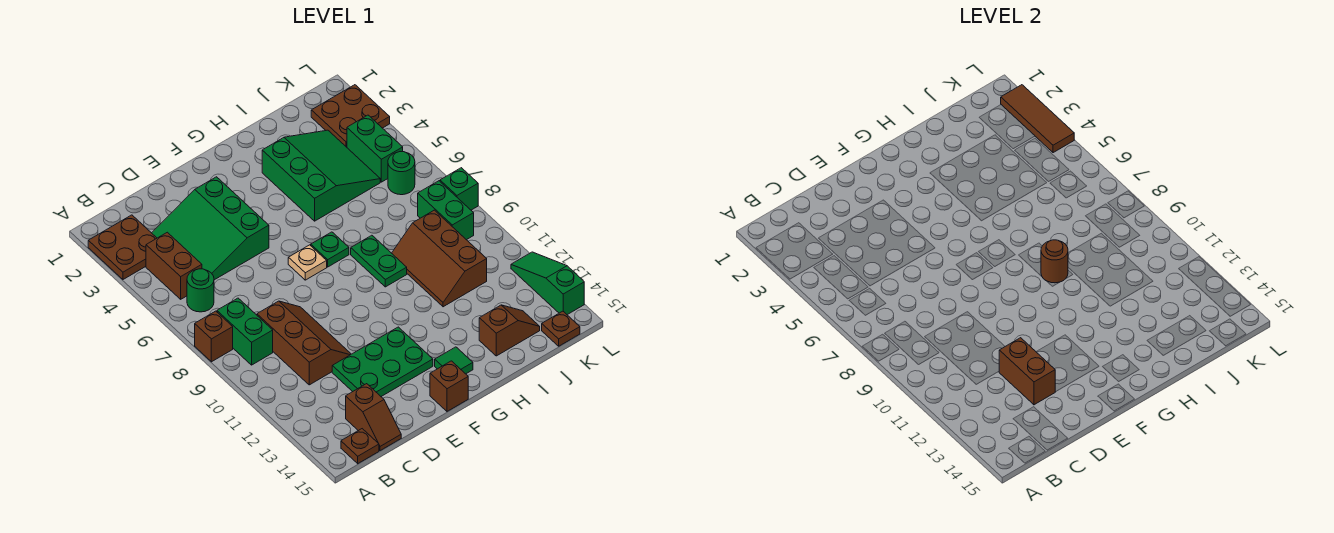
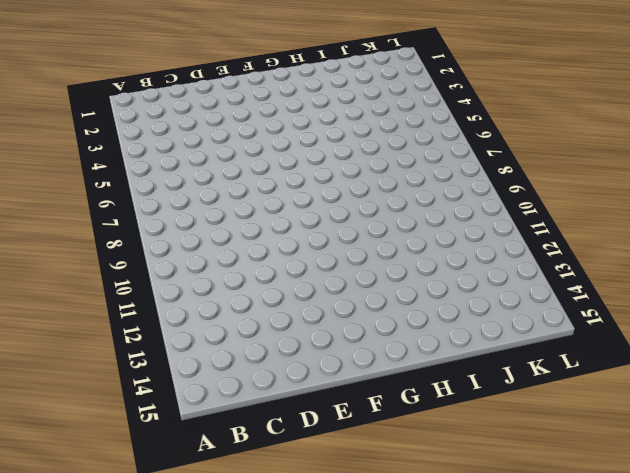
none -> brown plate A2:B3 level 1
none -> brown brick A8 level 1
none -> brown brick B4:B5 level 1

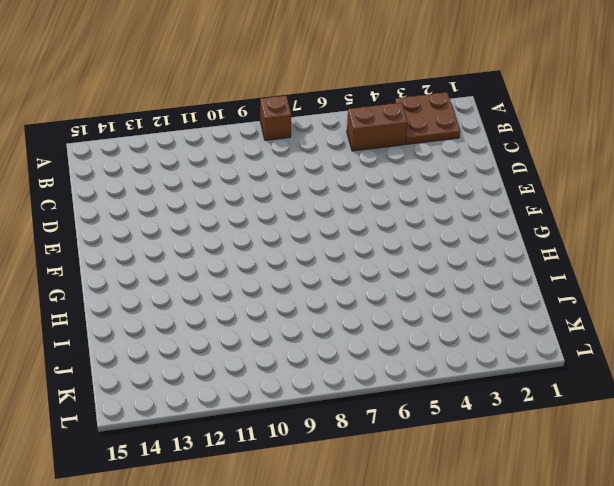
none -> green round brick B6 level 1
none -> green brick B8:B9 level 1
none -> brown plate B15 level 1

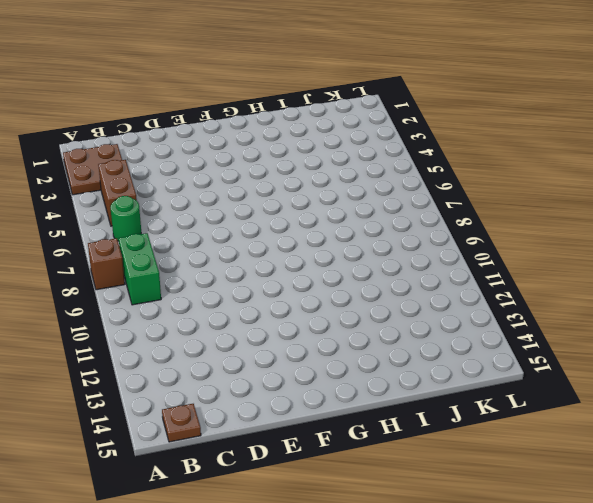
none -> green slope C3:E5 level 1 top E
none -> brown slope C9:D11 level 1 top C
none -> brown slope C14:C15 level 1 top 14

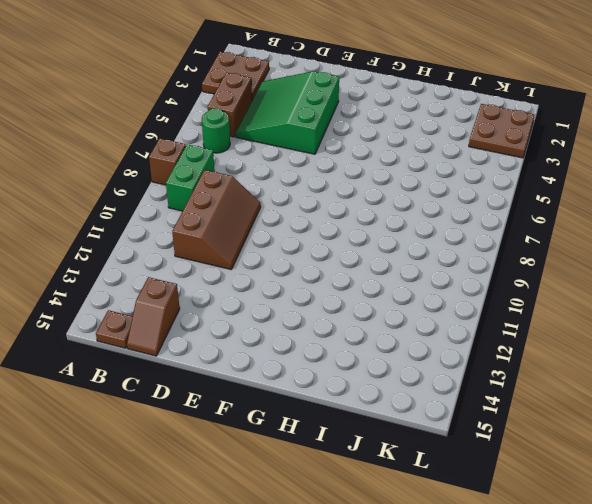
none -> green plate D12:F13 level 1
none -> tan plate F7 level 1
none -> brown brick F15 level 1

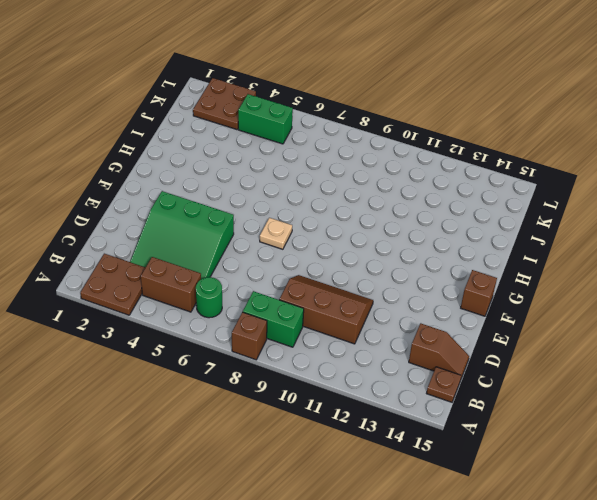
none -> green plate D12:F13 level 1
none -> green plate G7 level 1
none -> green tile G14 level 1

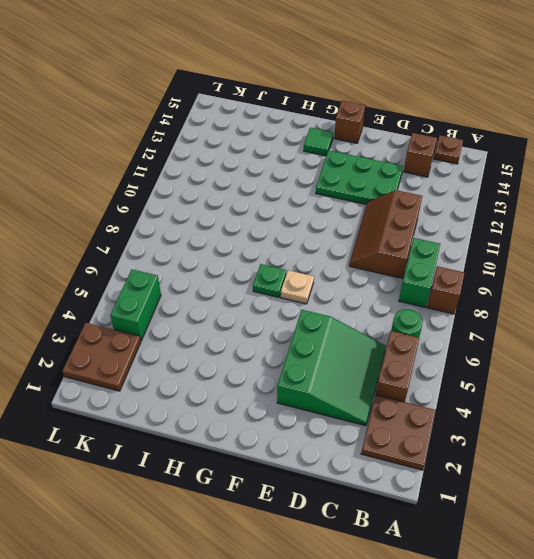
none -> green slope H3:J5 level 1 top H
none -> green plate H8:H9 level 1
none -> brown slope I9:J11 level 1 top J

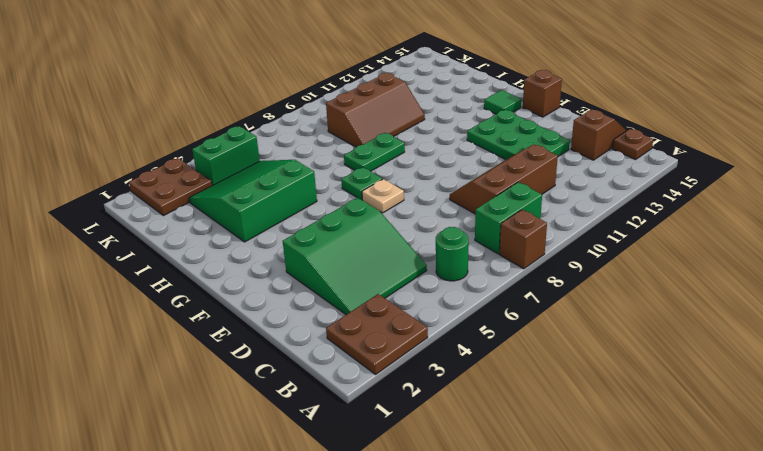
none -> brown brick B4:B5 level 1
none -> brown slope I14:J14 level 1 top I
none -> green round brick K6 level 1

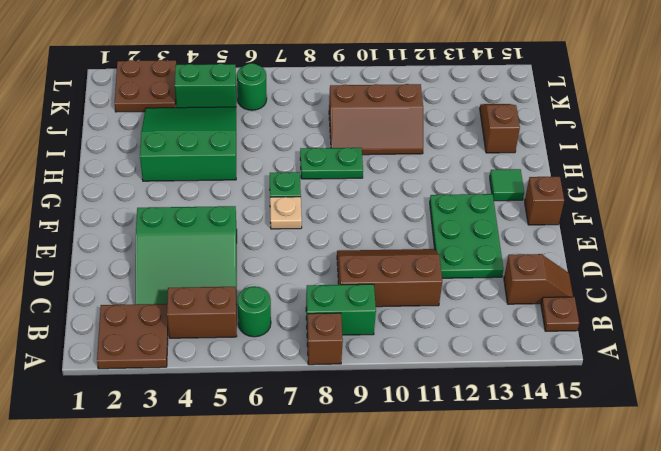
none -> green brick K8:K9 level 1
none -> brown plate K15 level 1
none -> green brick L8 level 1

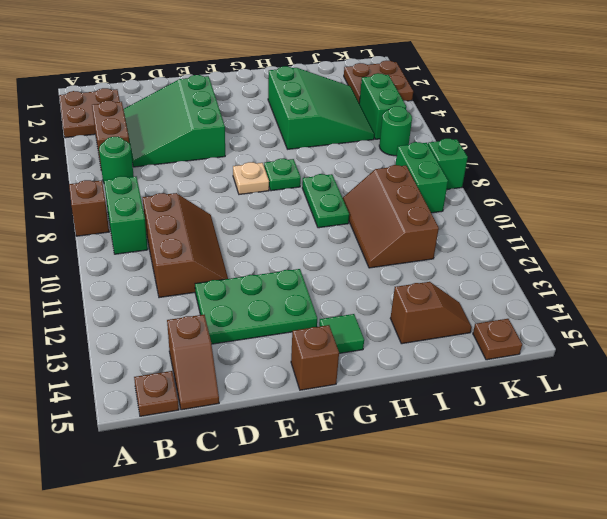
none -> green slope L12:L14 level 1 top 14
none -> brown brick D12:D13 level 2
none -> brown round brick H9 level 2

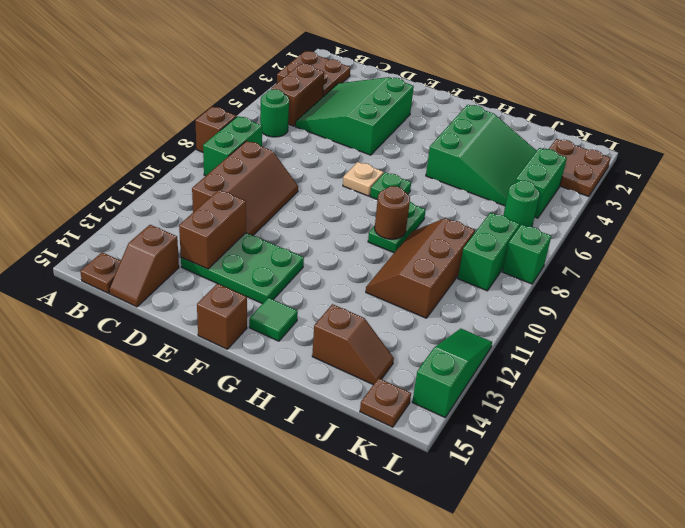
none -> brown tile L2:L4 level 2

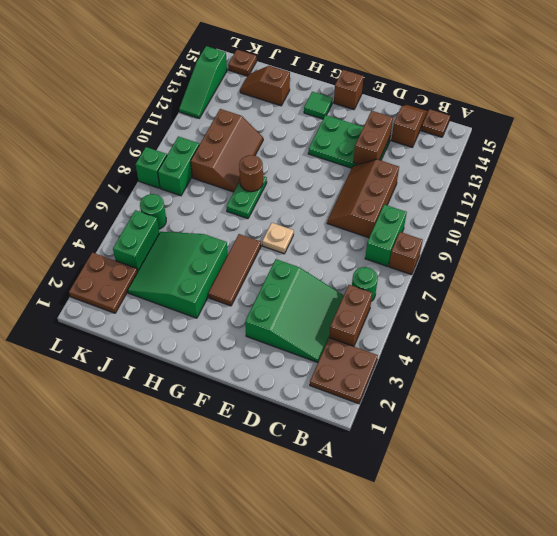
brown tile G4:G6 level 1 -> brown tile L2:L4 level 2
none -> green plate G7 level 1

